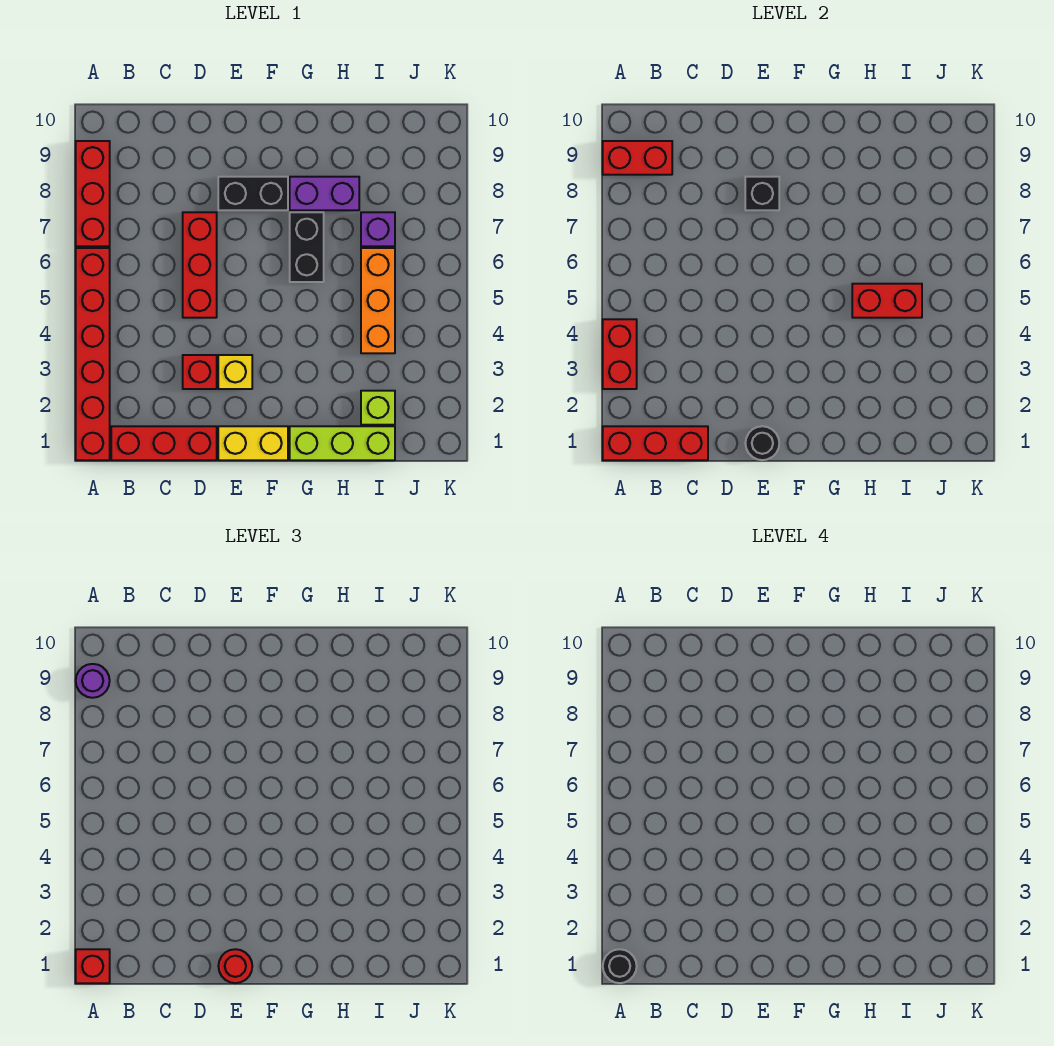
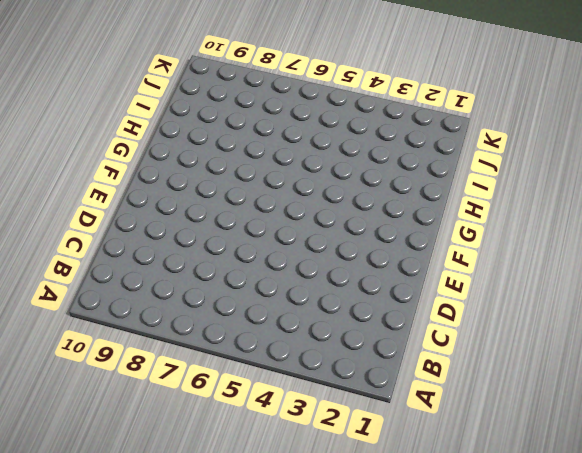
none -> red brick A1:A6 level 1
none -> red brick A7:A9 level 1
none -> red brick B1:D1 level 1

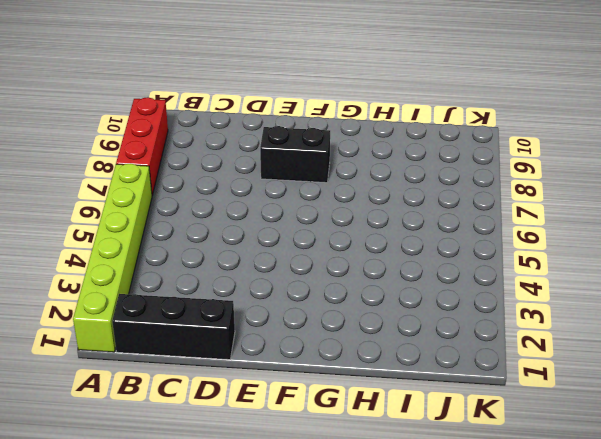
lime brick A1:A6 level 1 -> red brick A1:A6 level 1
black brick B1:D1 level 1 -> red brick B1:D1 level 1
none -> red brick D3 level 1
none -> red brick D5:D7 level 1
none -> yellow brick E1:F1 level 1

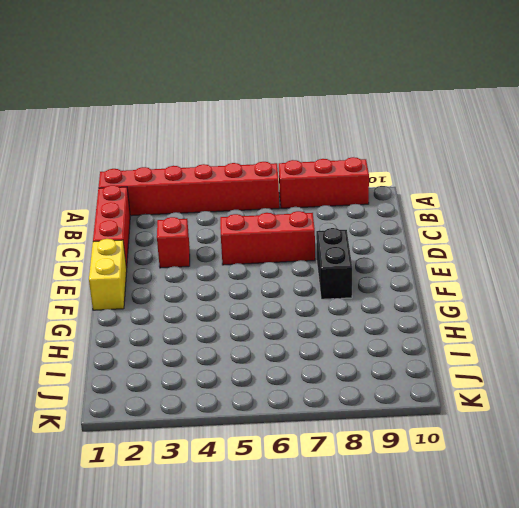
none -> yellow brick E3 level 1
none -> lime brick G1:I1 level 1
none -> black brick G6:G7 level 1

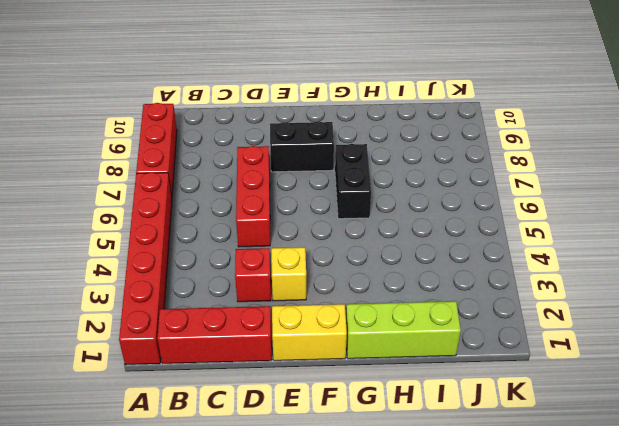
none -> purple brick G8:H8 level 1
none -> lime brick I2 level 1
none -> orange brick I4:I6 level 1

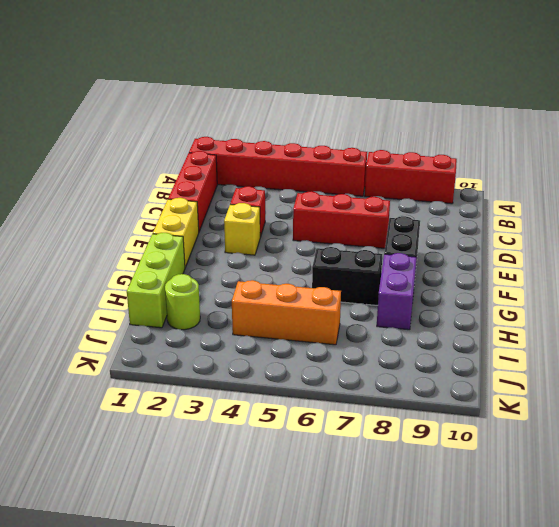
lime round brick I2 level 1 -> lime brick I2 level 1
none -> purple brick I7 level 1
none -> red brick A1:C1 level 2
none -> red brick A3:A4 level 2

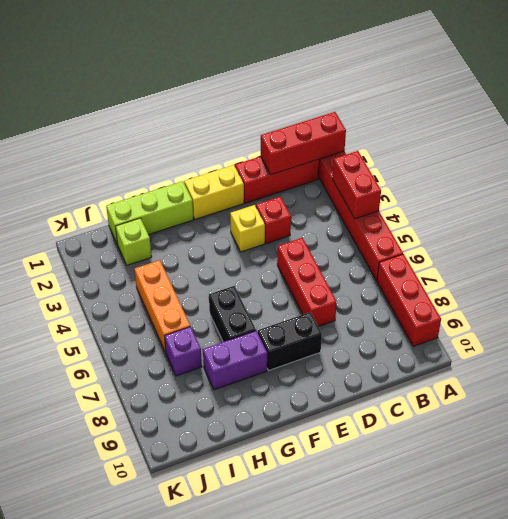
none -> red brick A9:B9 level 2
none -> black round brick E1 level 2
none -> black brick E8 level 2

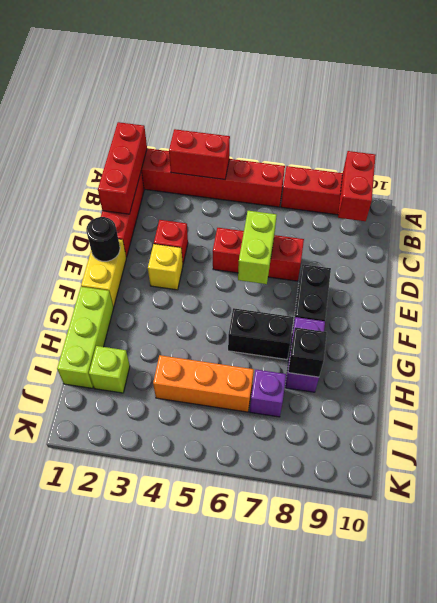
lime brick D6:E6 level 2 -> none
black brick H8 level 2 -> black brick E8 level 2
none -> red brick H5:I5 level 2
none -> red brick A1 level 3
none -> purple round brick A9 level 3

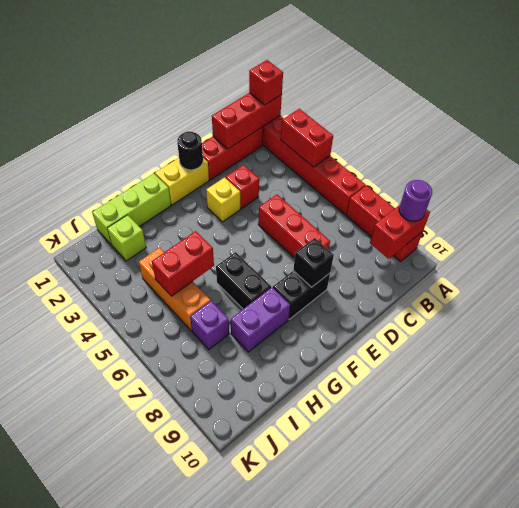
none -> red round brick E1 level 3
none -> black round brick A1 level 4

